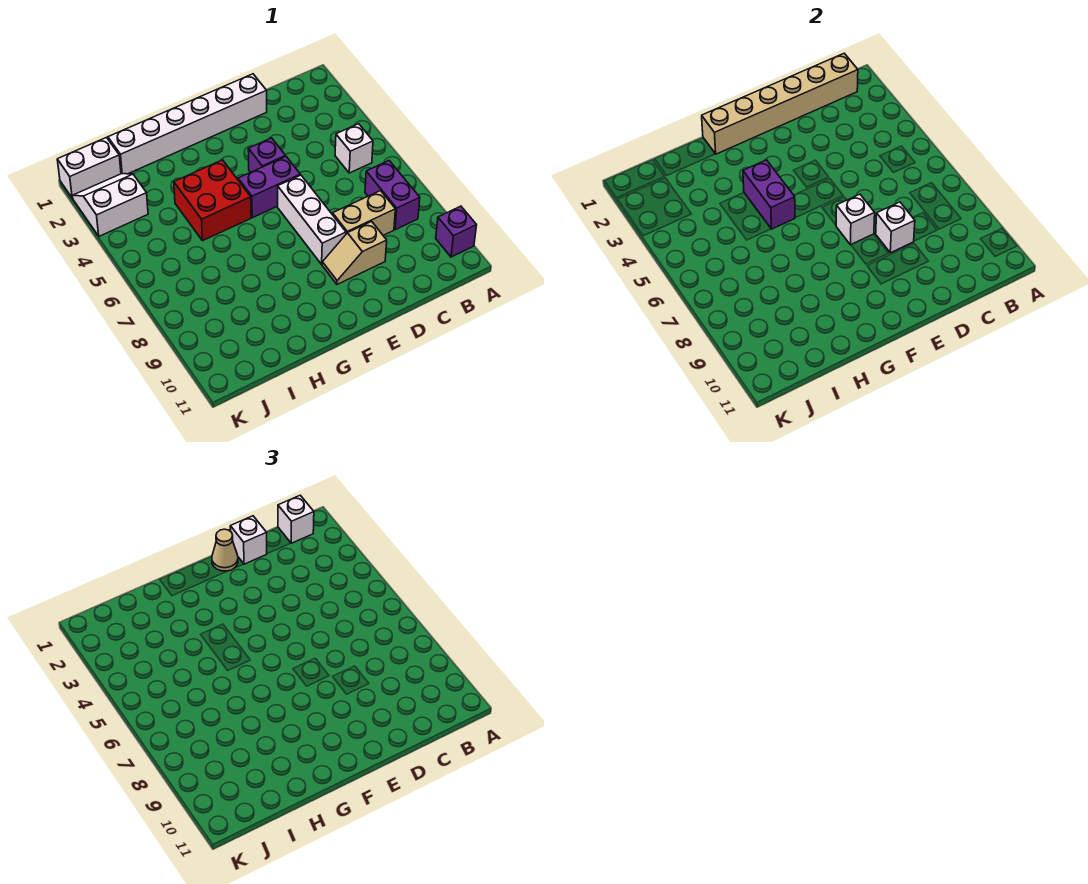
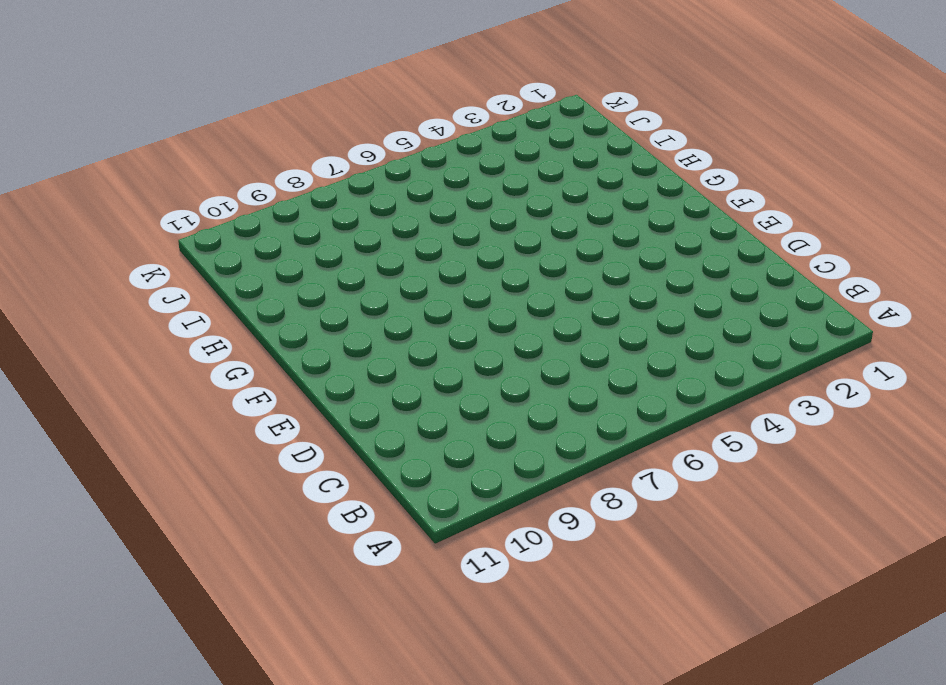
none -> purple brick A10 level 1
none -> white brick B5 level 1
none -> purple brick B7:B8 level 1

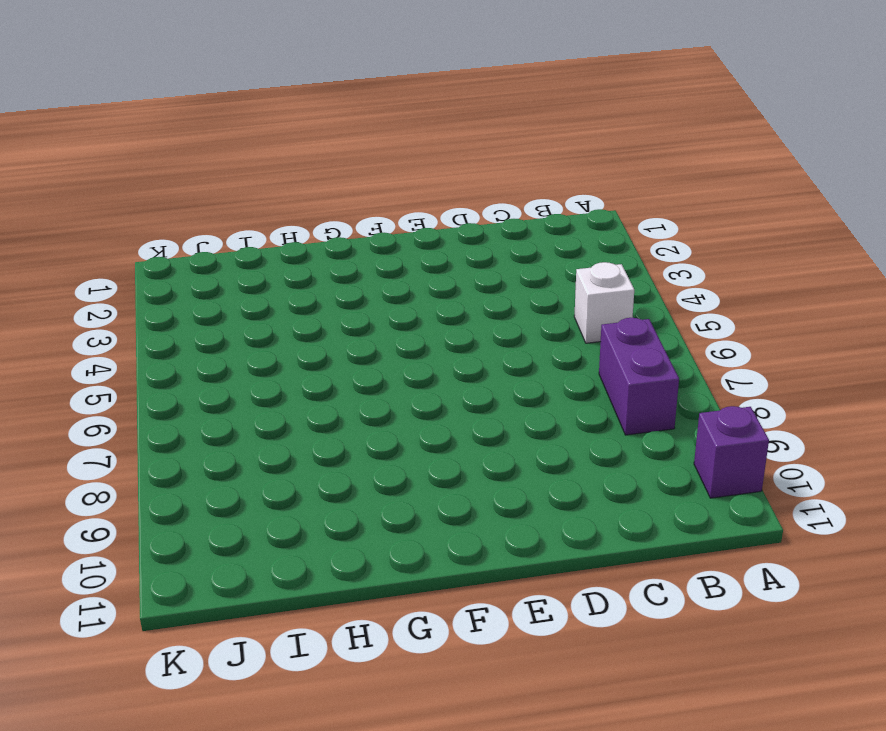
none -> tan brick C8:D8 level 1
none -> white brick D1:I1 level 1
none -> tan slope D9:E9 level 1 top D

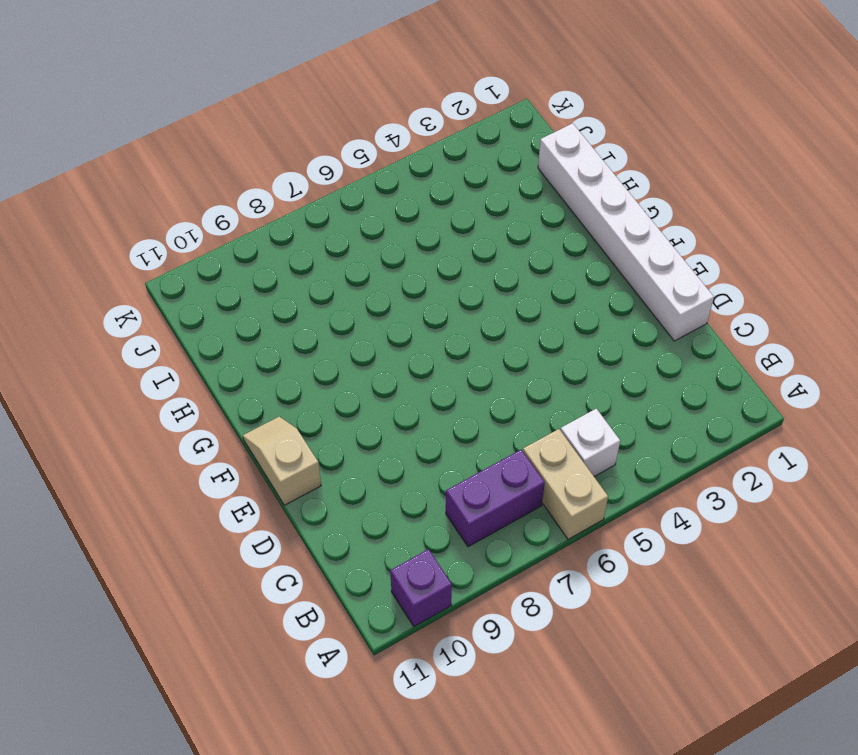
tan brick A6:B6 level 1 -> tan brick C8:D8 level 1
tan slope E11:F11 level 1 top E -> tan slope D9:E9 level 1 top D
none -> purple brick E4 level 1
none -> purple brick E5:F5 level 1
none -> white brick E6:E8 level 1

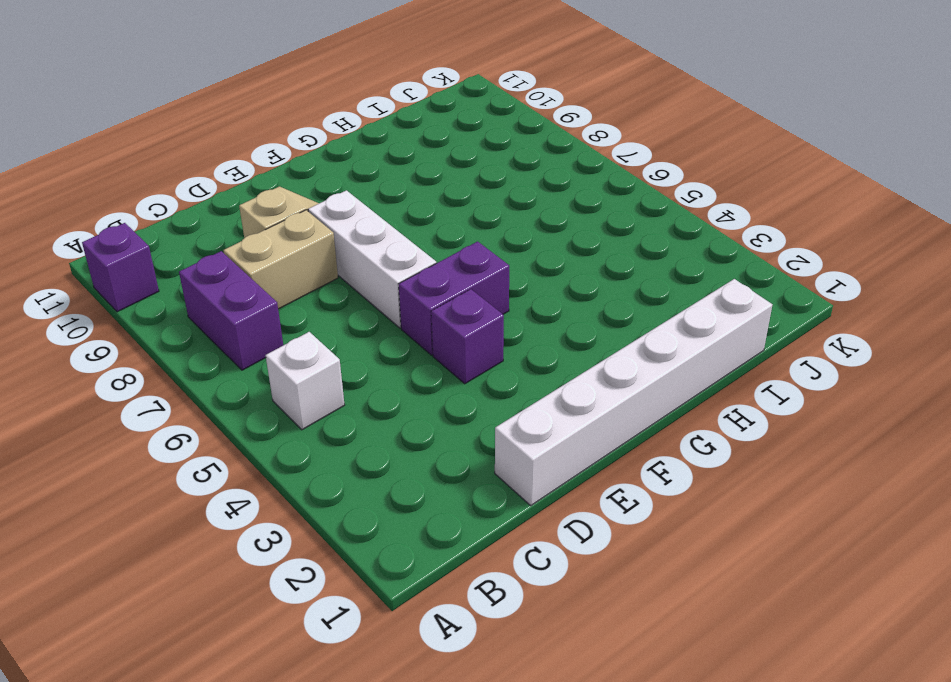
none -> red brick G4:H5 level 1
none -> white brick J1:K1 level 1
none -> white slope J2:K3 level 1 top 3

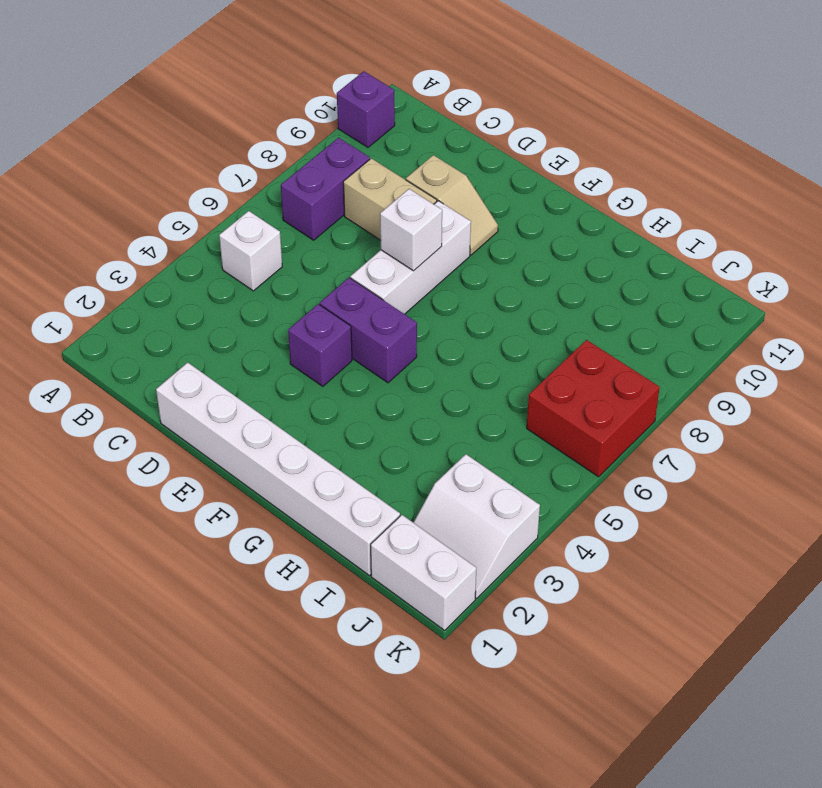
red brick J6:K7 level 1 -> red brick G4:H5 level 1
none -> tan brick B1:G1 level 2
none -> white brick D8 level 2
none -> purple brick G4:G5 level 2

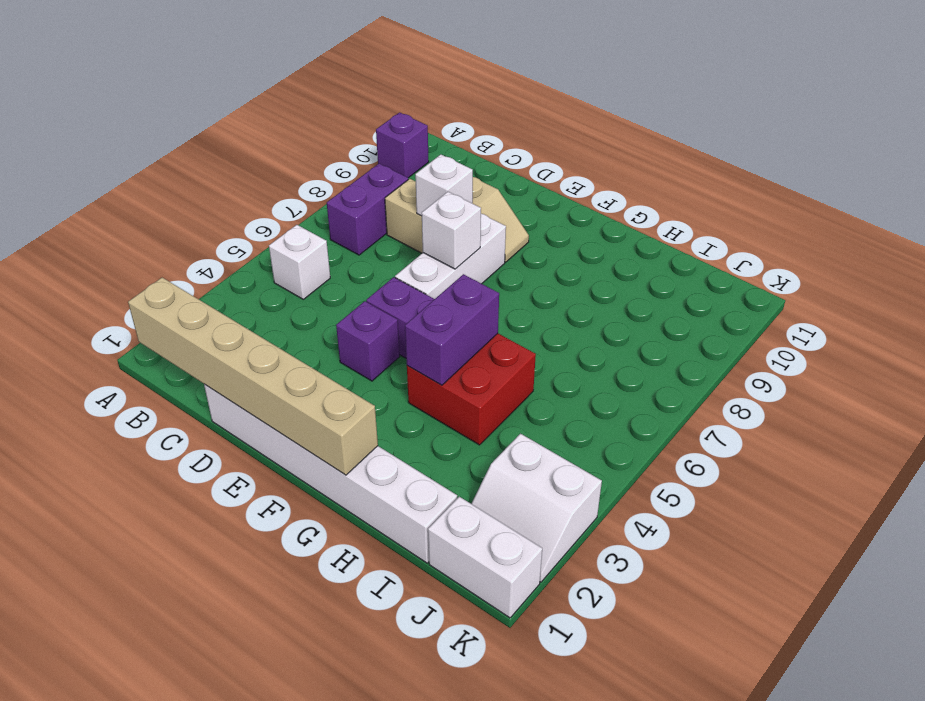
none -> white brick B1 level 3
none -> white brick D1 level 3
none -> tan cone E1 level 3

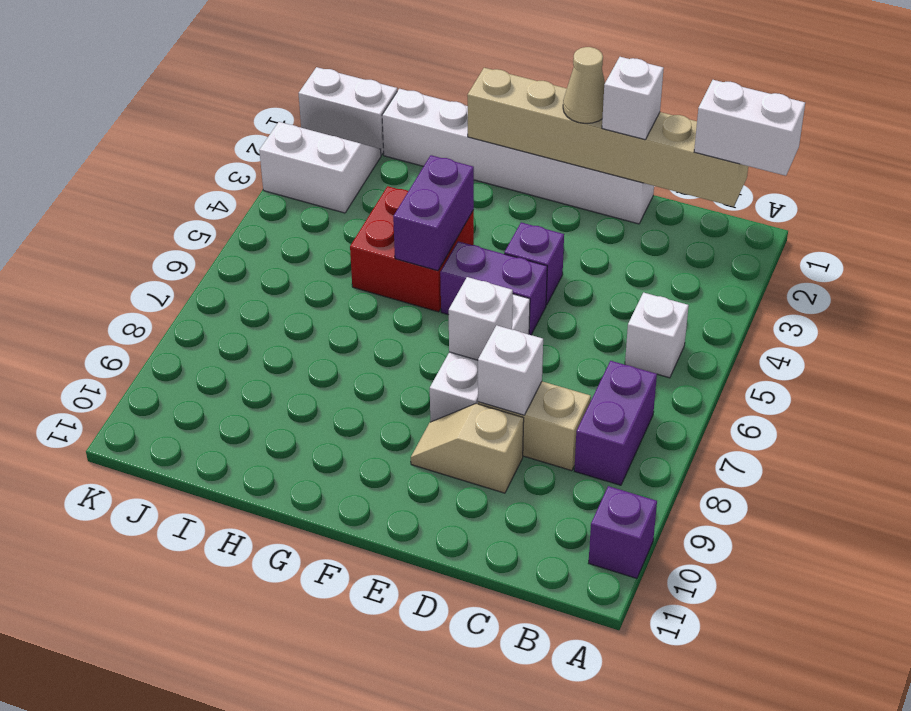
white brick A1:B1 level 3 -> white brick B1 level 3

